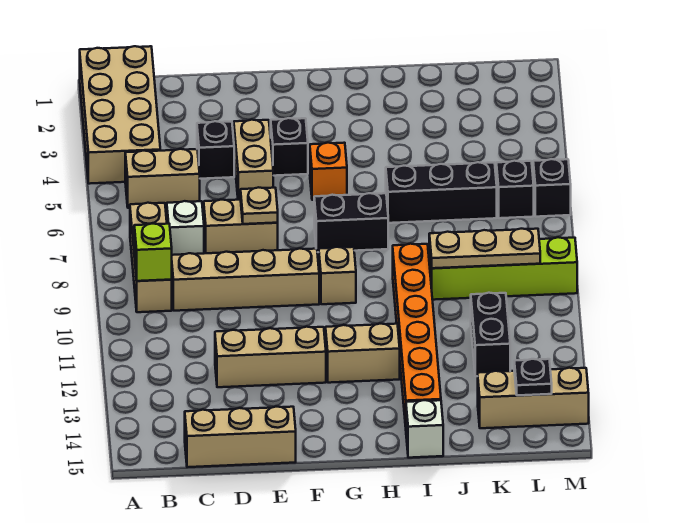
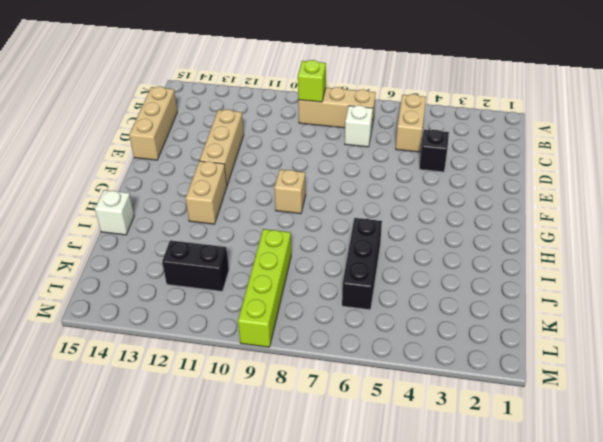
none -> tan brick A1:B4 level 1
none -> tan brick C9:F9 level 1
none -> tan brick D7:E7 level 1

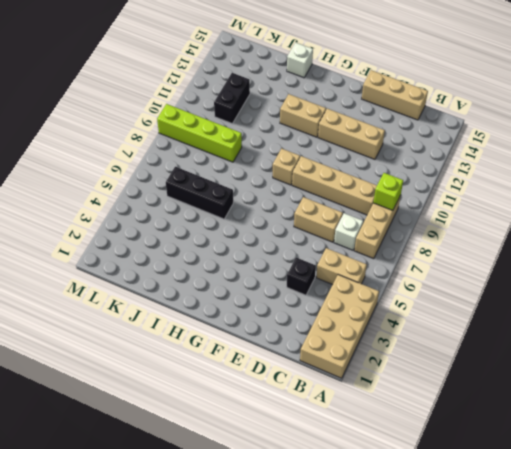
none -> tan brick E4:E5 level 1
none -> black brick F4 level 1
none -> orange brick G5 level 1

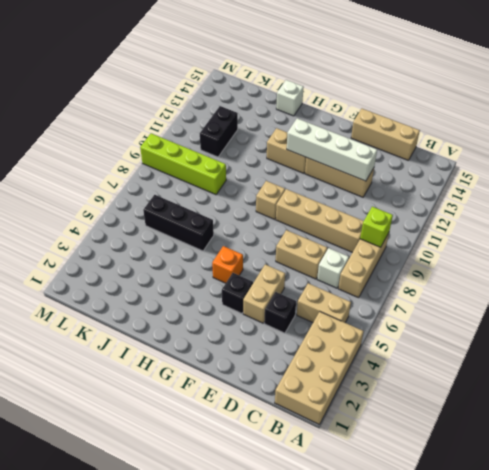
white brick D12:G12 level 2 -> none
none -> black brick G7:H7 level 1
none -> orange brick I9:I14 level 1
none -> tan brick K14:M14 level 1

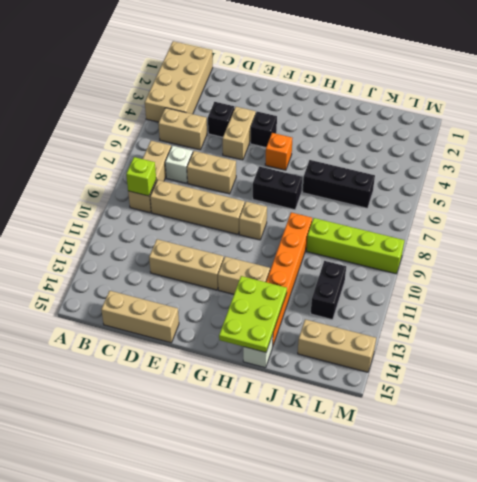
lime plate H13:I15 level 2 -> none
none -> black brick L6 level 1
none -> black brick M6 level 1
none -> tan plate E7 level 2

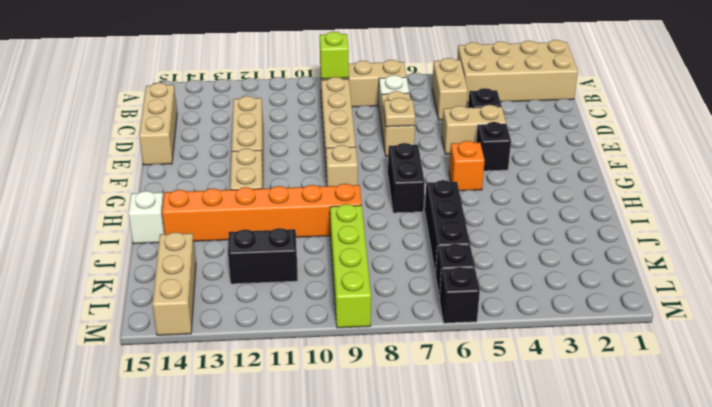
none -> tan plate J9:L9 level 2
none -> black plate L14 level 2

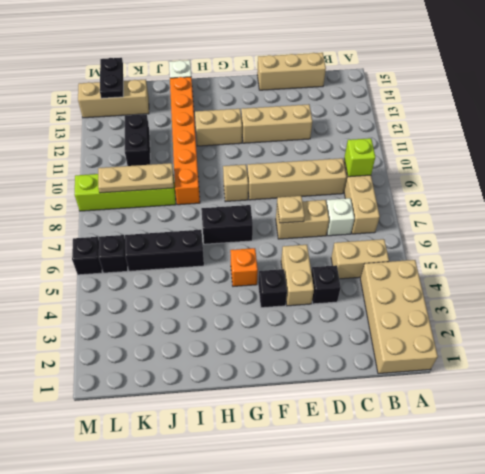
black plate L14:L15 level 2 -> black plate L14 level 2

